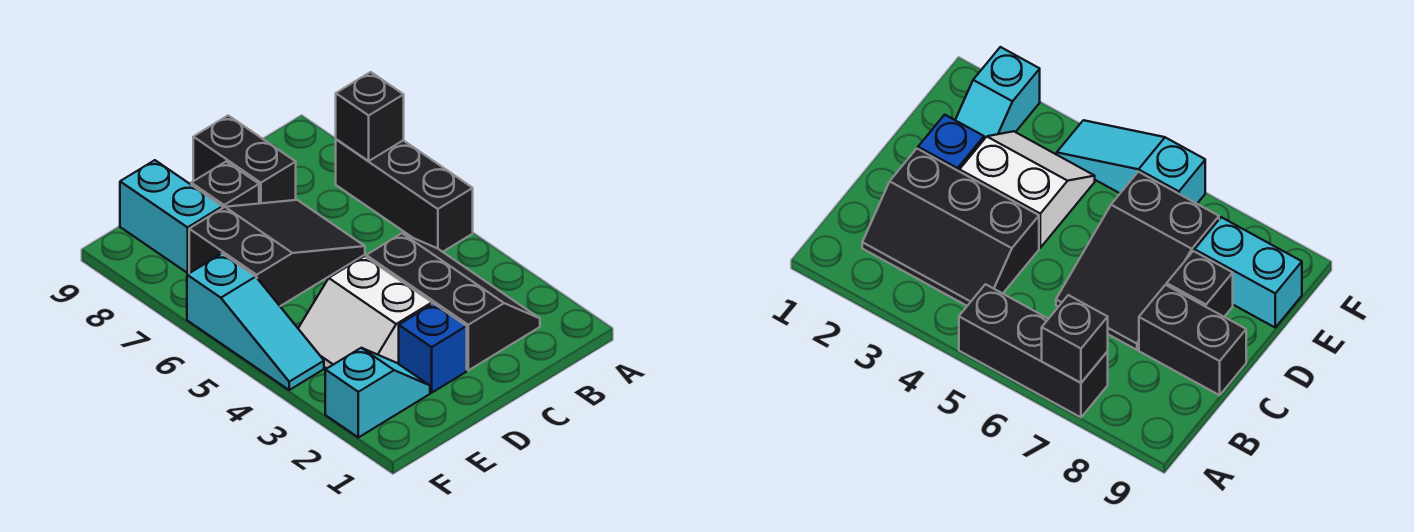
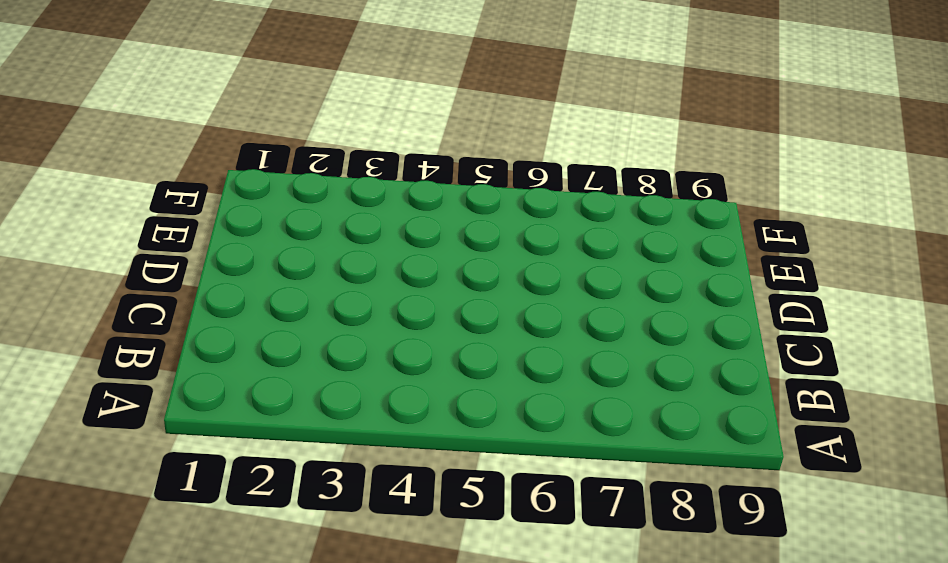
none -> black brick A5:A7 level 1
none -> black slope B2:C4 level 1 top C

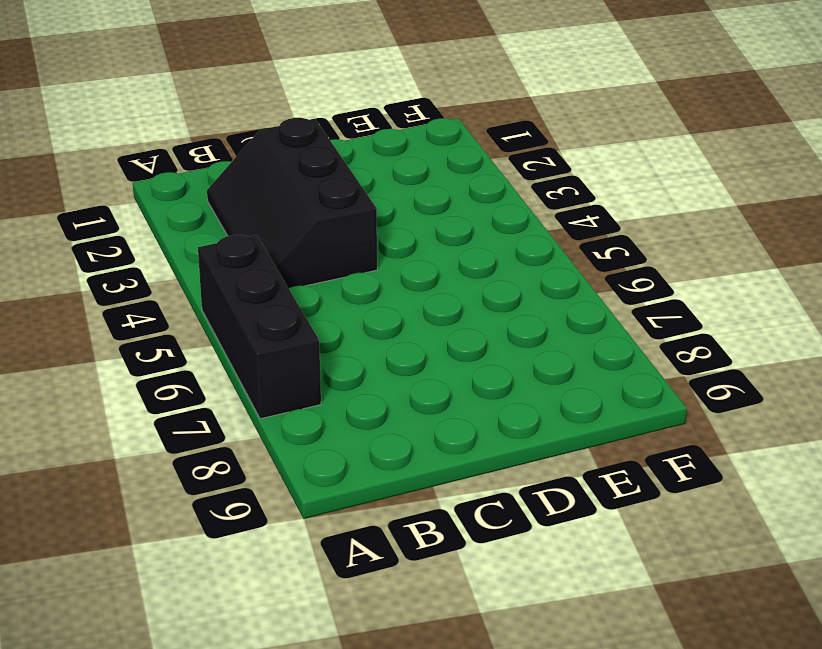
none -> black slope C6:E7 level 1 top E
none -> black brick C8:C9 level 1

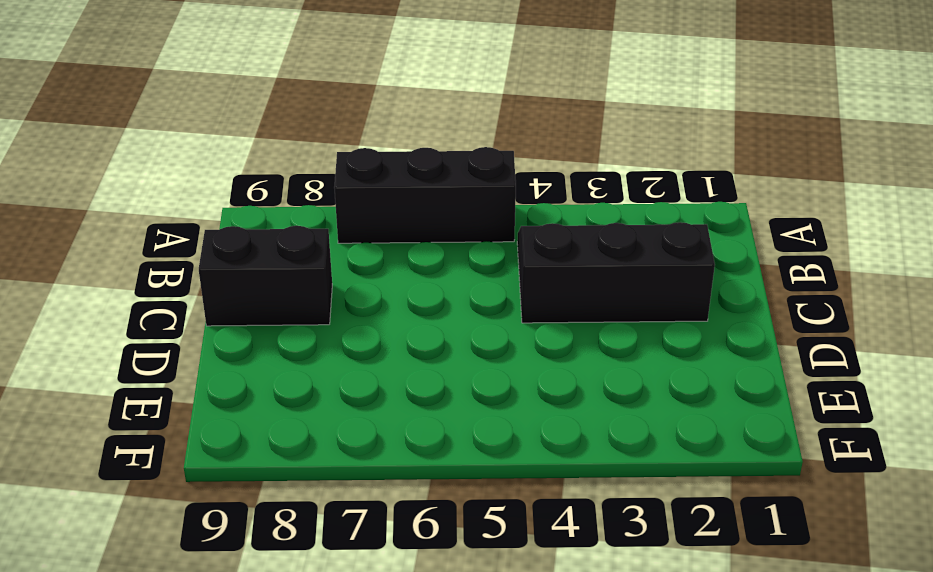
none -> black slope C6:E7 level 1 top E
none -> blue brick D2 level 1

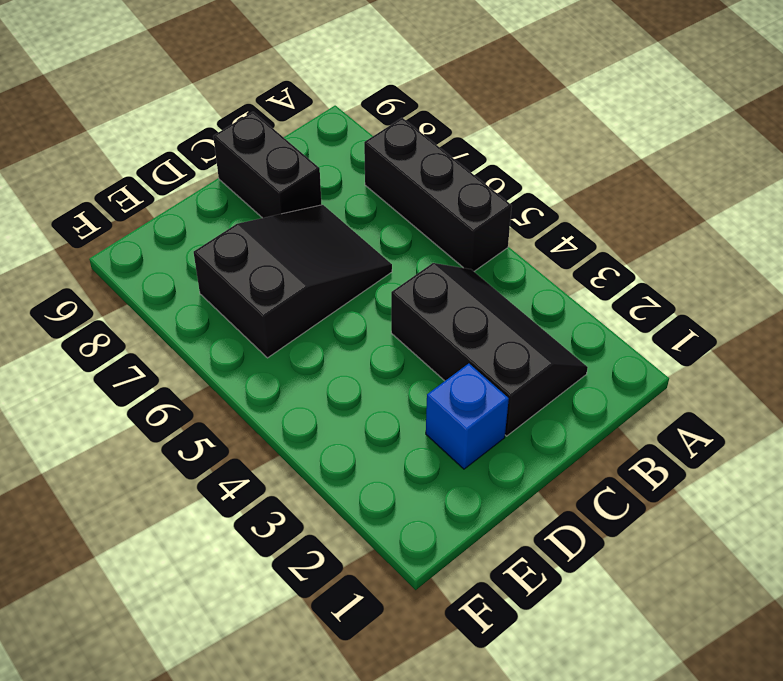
none -> white slope D3:E4 level 1 top D
none -> black brick D8 level 1

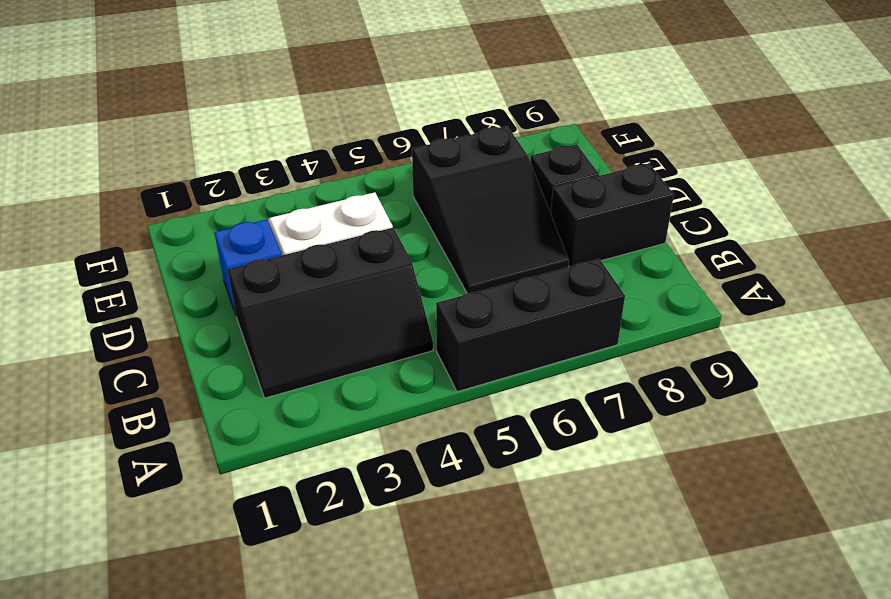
none -> cyan slope E2:F2 level 1 top F
none -> cyan brick E8:E9 level 1

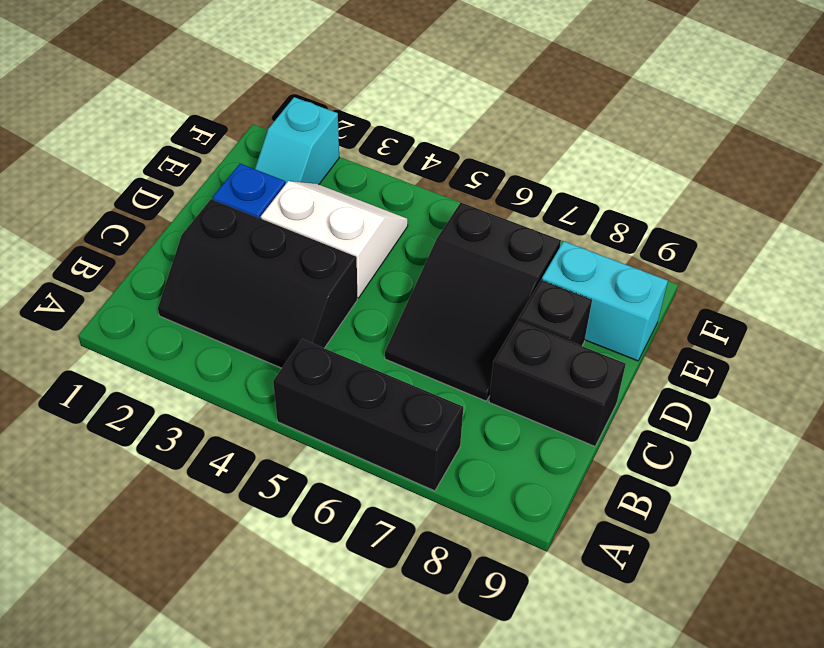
none -> cyan slope F4:F6 level 1 top 6
none -> black brick A7 level 2

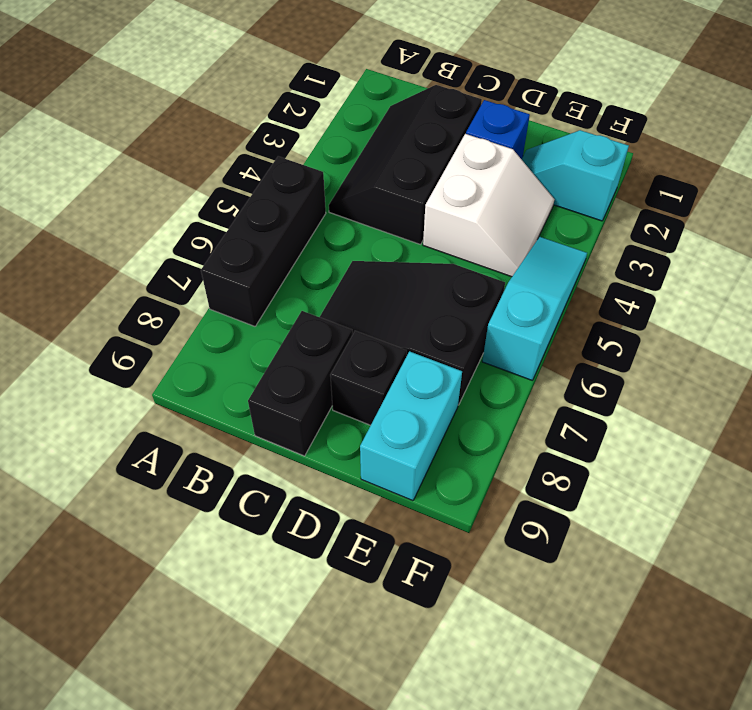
none -> black brick A7 level 2

